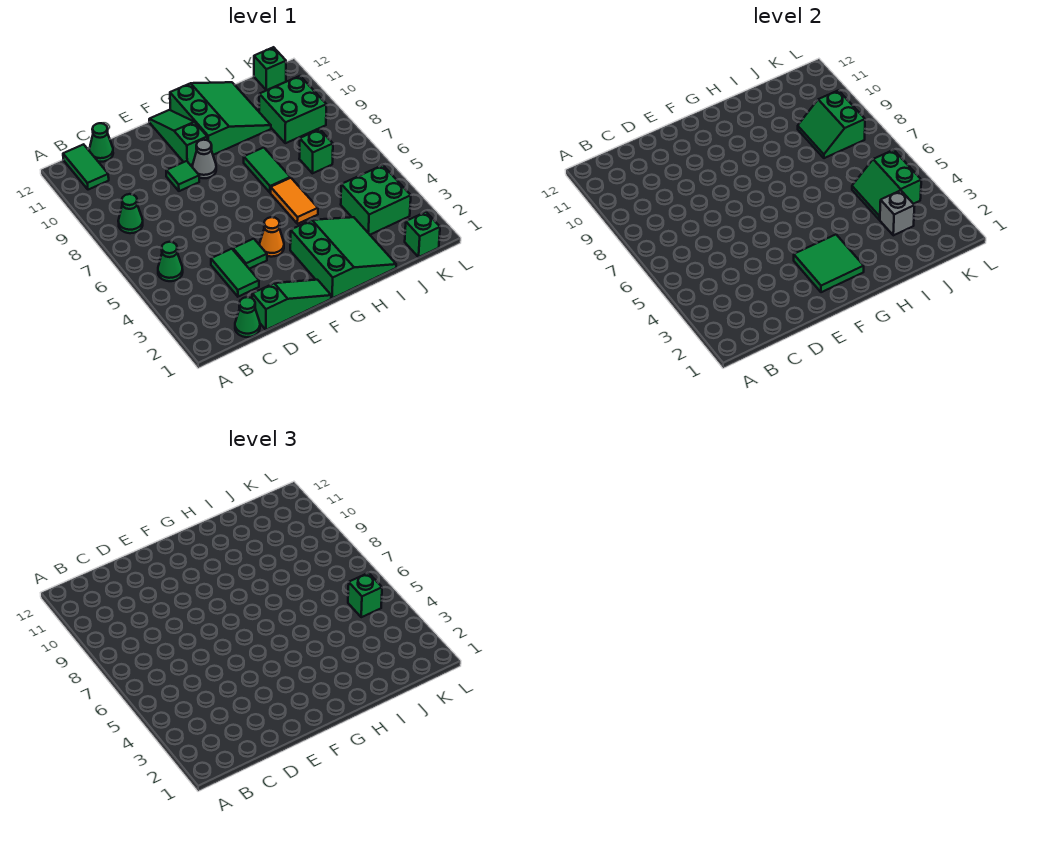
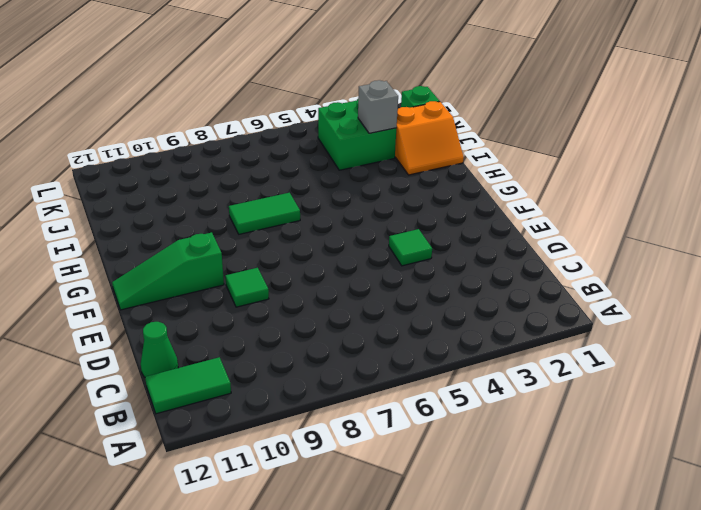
orange slope I1:J2 level 1 top J -> green slope G1:I3 level 1 top G
none -> green cone B5 level 1
none -> green cone B8 level 1
none -> green cone C1 level 1

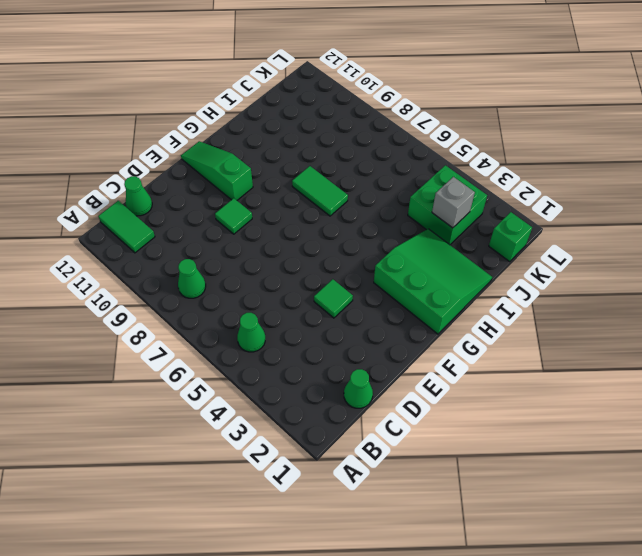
none -> green slope D1:F1 level 1 top D
none -> green tile D3:D4 level 1
none -> orange cone F4 level 1

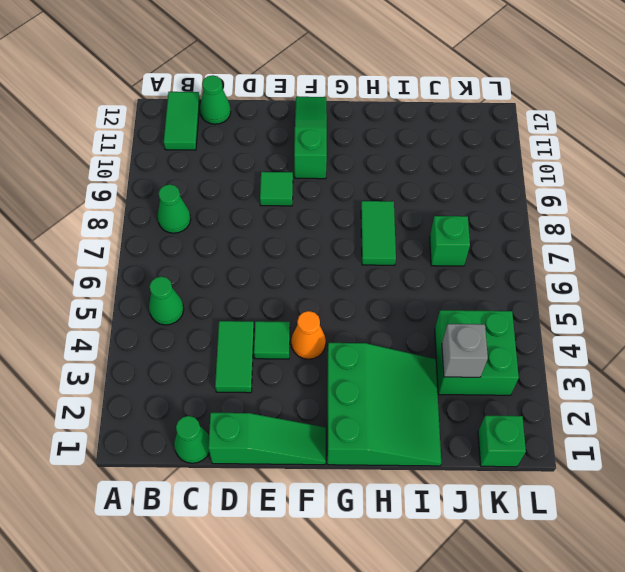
none -> grey cone F9 level 1
none -> green slope G10:I12 level 1 top G
none -> orange tile H5:H6 level 1

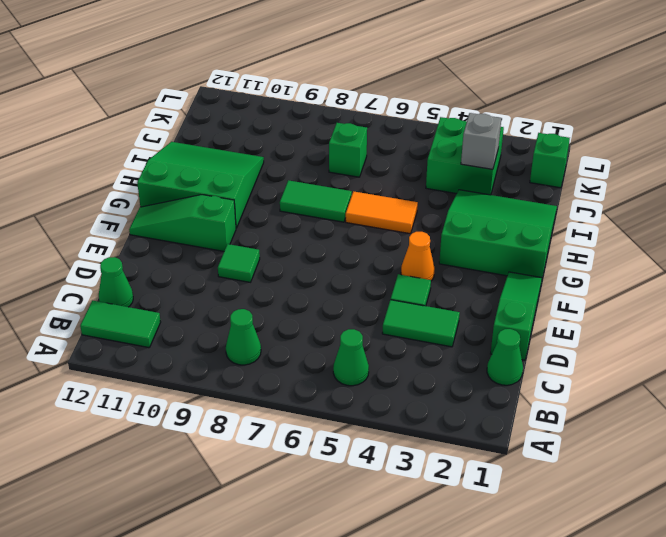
none -> grey cone F9 level 1
none -> green brick J9:K10 level 1
none -> green brick K12 level 1

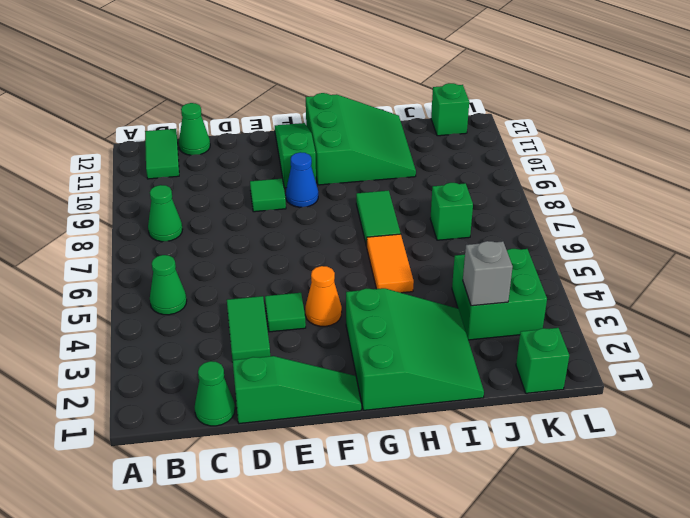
blue cone F9 level 1 -> grey cone F9 level 1
none -> green brick J9:K10 level 1
none -> green tile F2:G3 level 2
none -> green slope J4:K5 level 2 top K

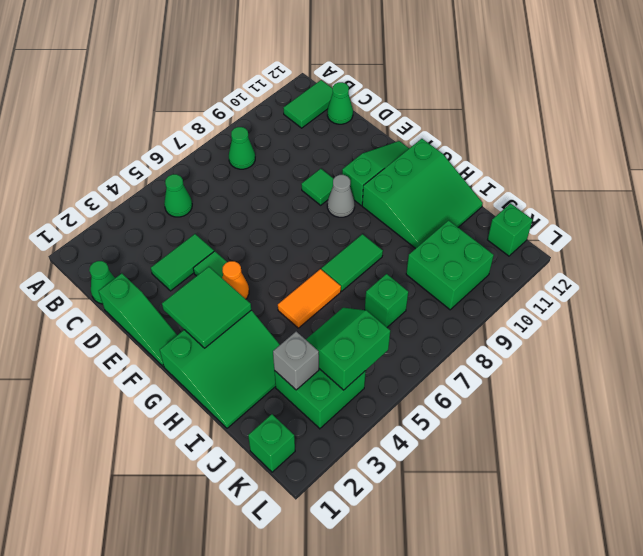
none -> green slope J8:K9 level 2 top K
none -> green brick K5 level 3

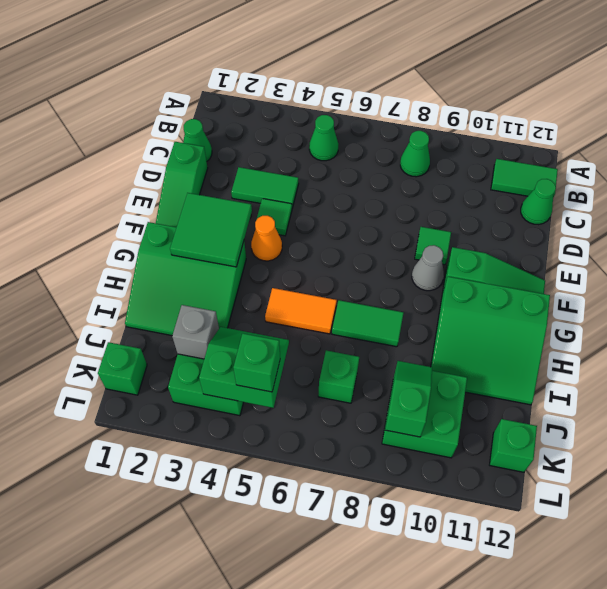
green slope J9:K9 level 2 top K -> green slope J8:K9 level 2 top K

